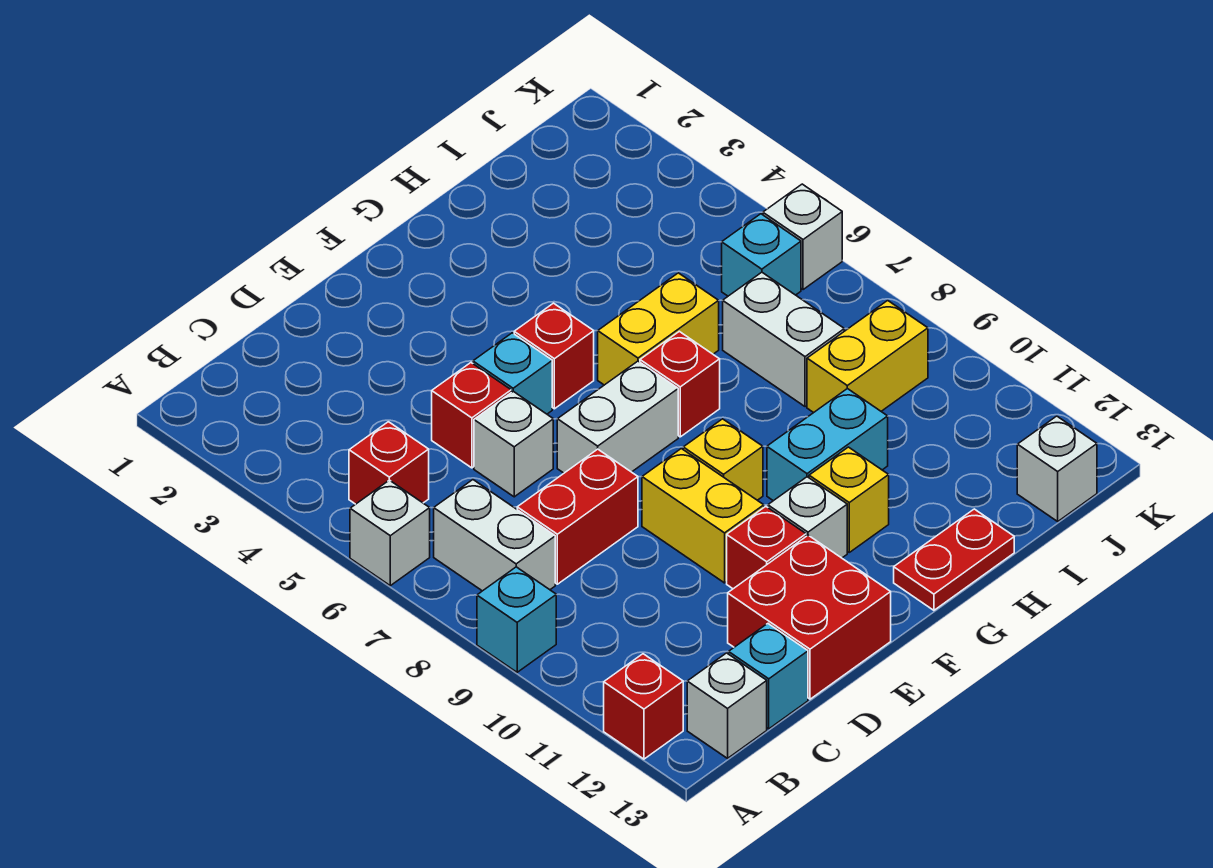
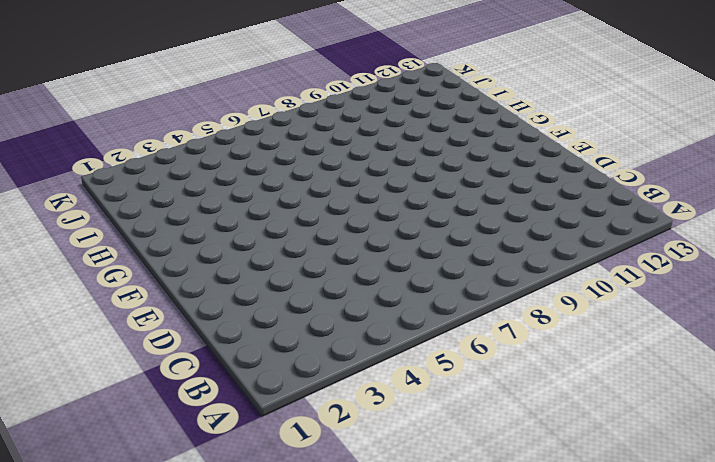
none -> white brick A6 level 1
none -> cyan brick A9 level 1
none -> red brick A12 level 1

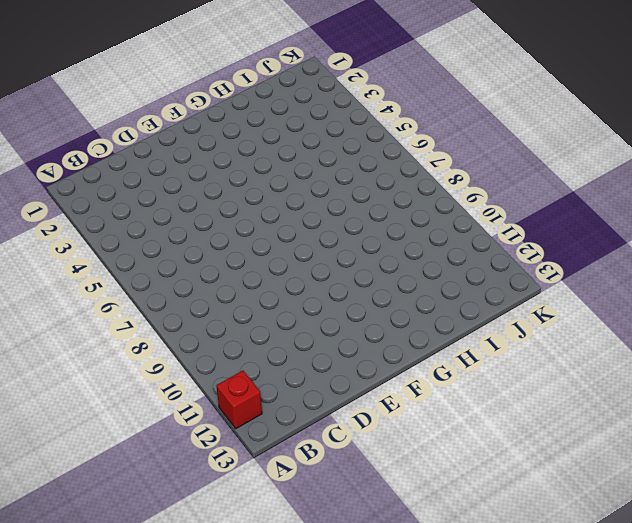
none -> white brick A6 level 1
none -> cyan brick A9 level 1
none -> red brick B5 level 1

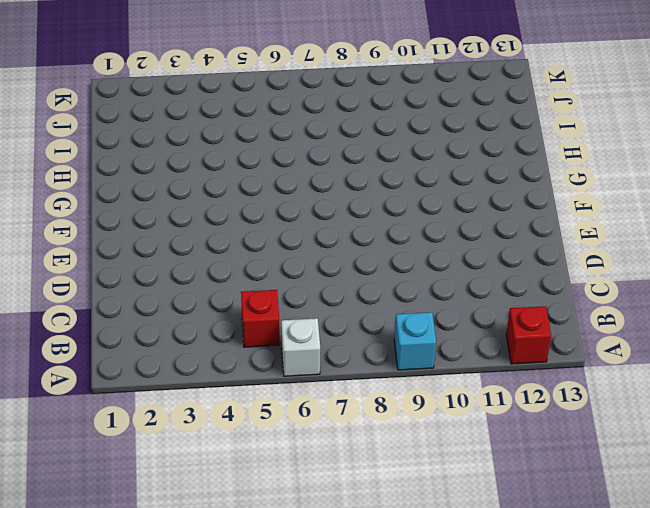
none -> white brick B7:B8 level 1
none -> white brick B13 level 1
none -> red brick C8:D8 level 1

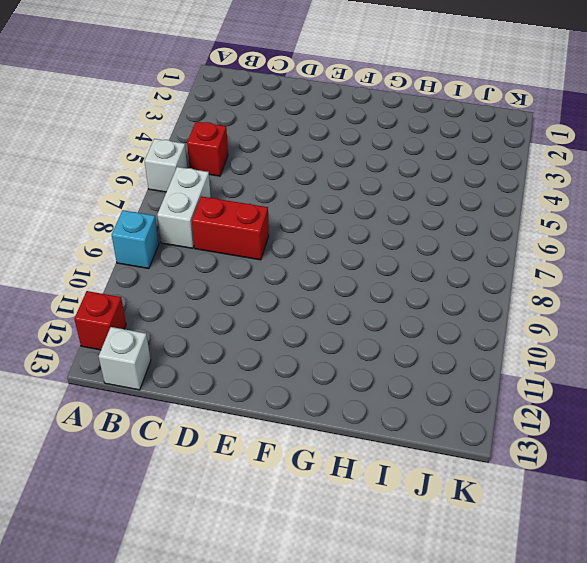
none -> cyan brick C13 level 1
none -> red brick D5 level 1
none -> white brick D6 level 1

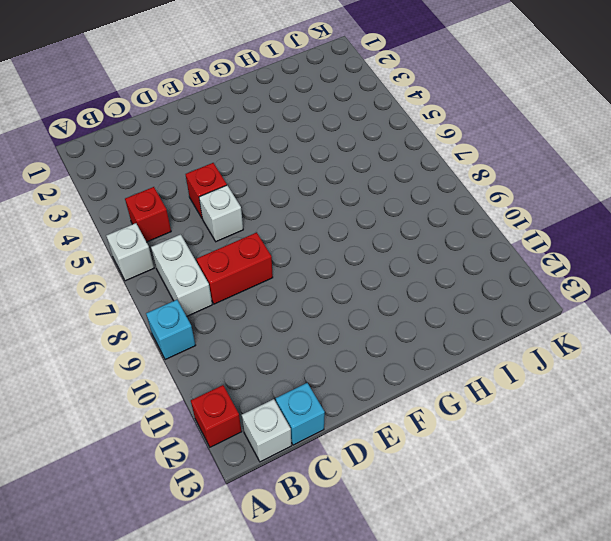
none -> red brick D12:E13 level 1
none -> cyan brick E5 level 1
none -> white brick E7:F7 level 1

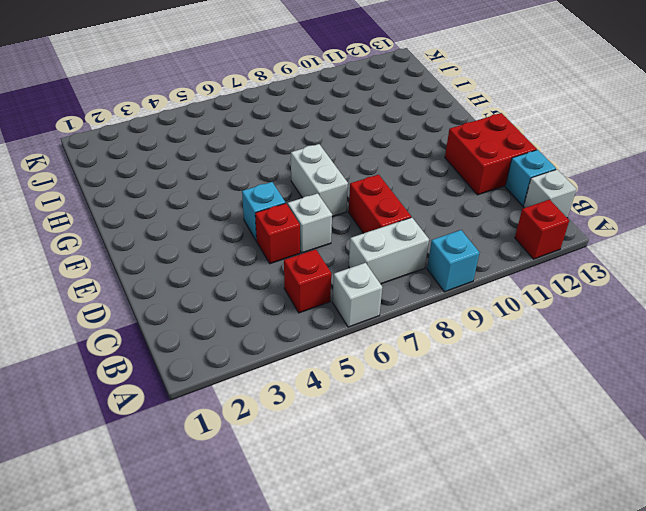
none -> yellow brick E9:E10 level 1
none -> red brick E11 level 1
none -> red brick F5 level 1

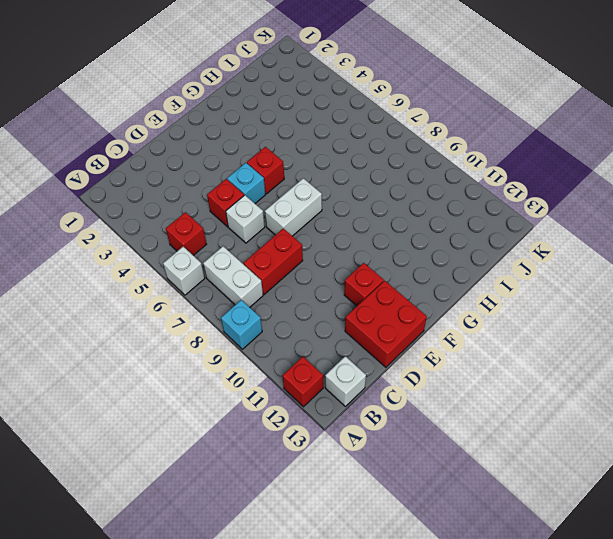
none -> cyan brick C13 level 1
none -> yellow brick E9:E10 level 1
none -> yellow brick F9 level 1

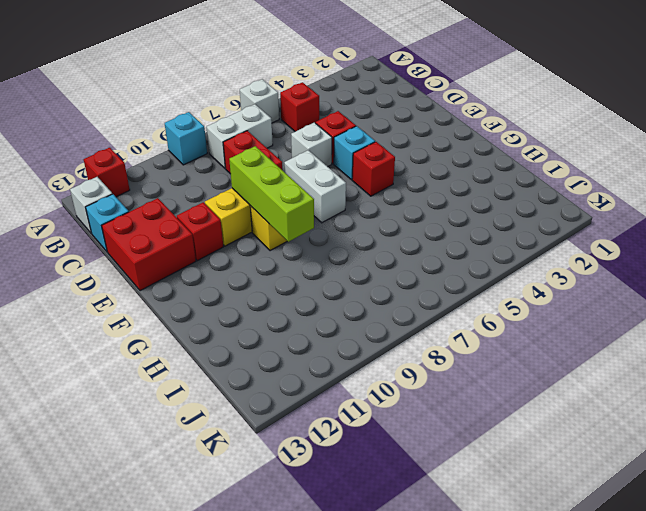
lime brick E9:G9 level 2 -> none
none -> white brick F11 level 1
none -> yellow brick G6:H6 level 1
none -> red brick G7 level 1

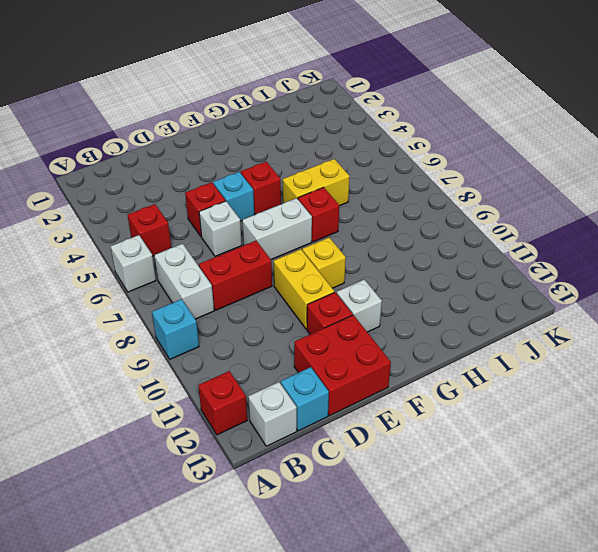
none -> cyan brick G10:H10 level 1
none -> yellow brick G11 level 1
none -> red plate G13:H13 level 1

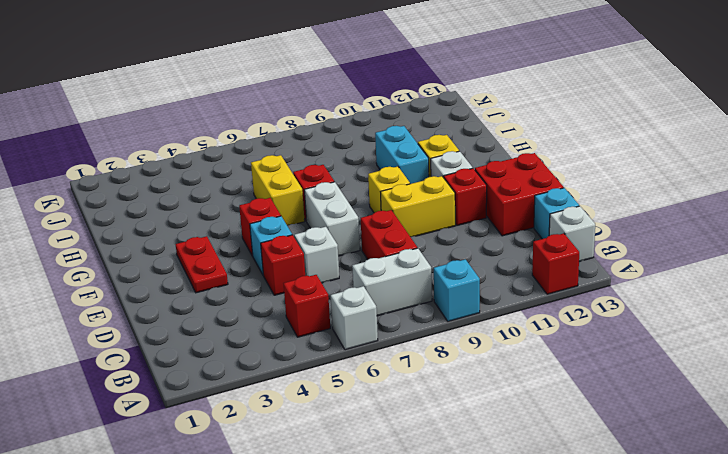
red plate E3:F3 level 1 -> red plate G13:H13 level 1
none -> white brick I7:I8 level 1
none -> yellow brick I9:J9 level 1
none -> cyan brick J6 level 1

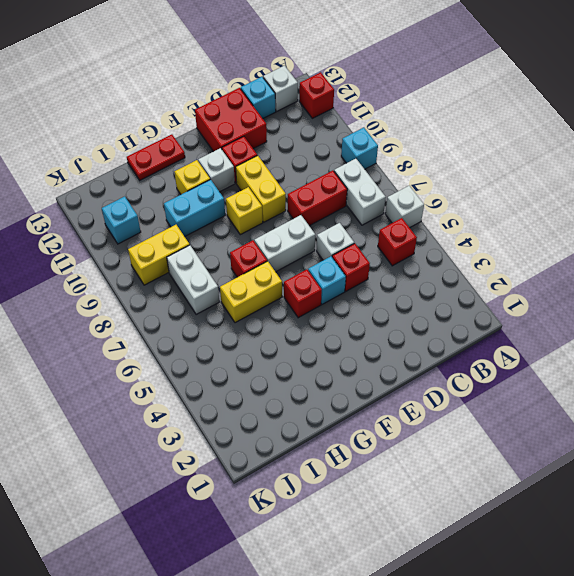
cyan brick J11 level 1 -> cyan brick J6 level 1
none -> white brick J13 level 1
none -> white brick K6 level 1

